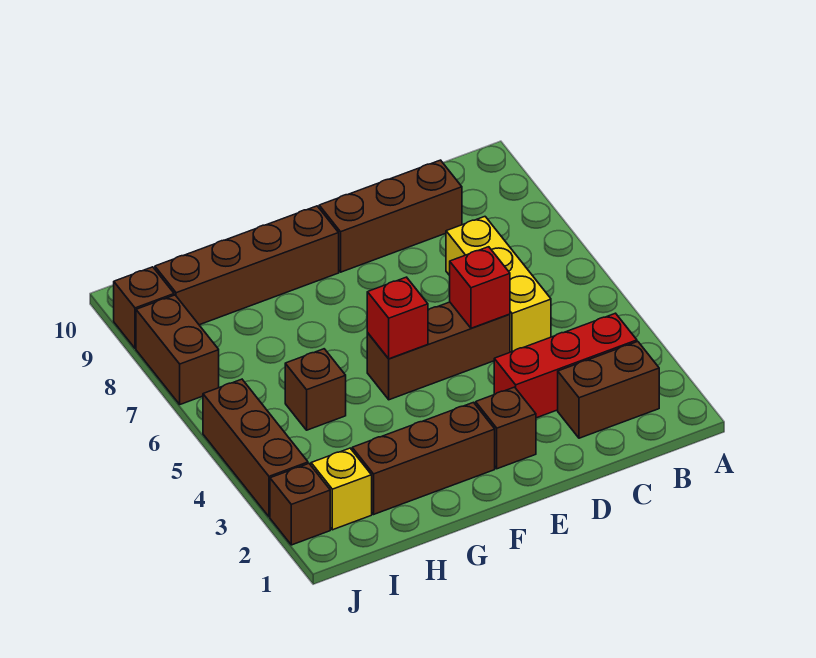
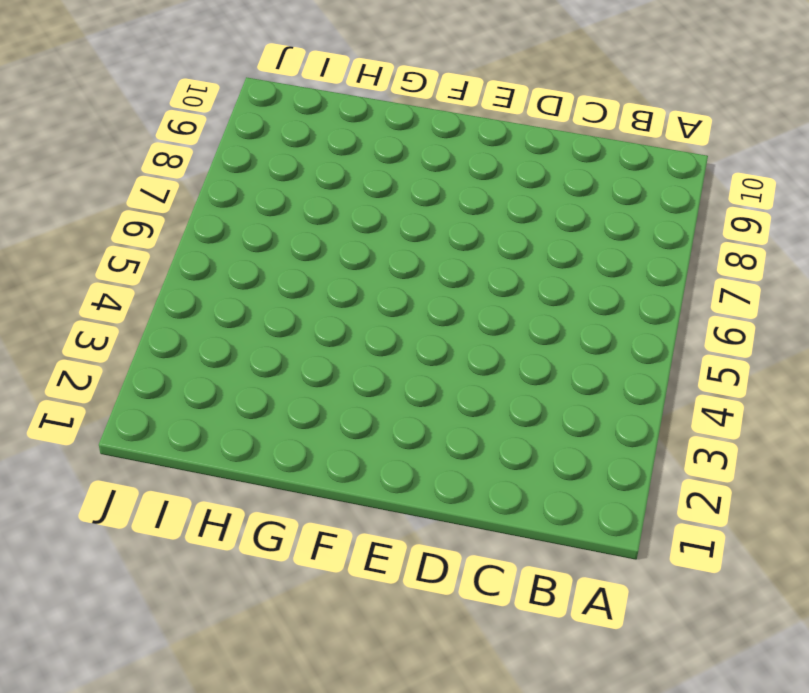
none -> brown brick B2:C2 level 1
none -> red brick B3:D3 level 1
none -> yellow brick C5:C7 level 1

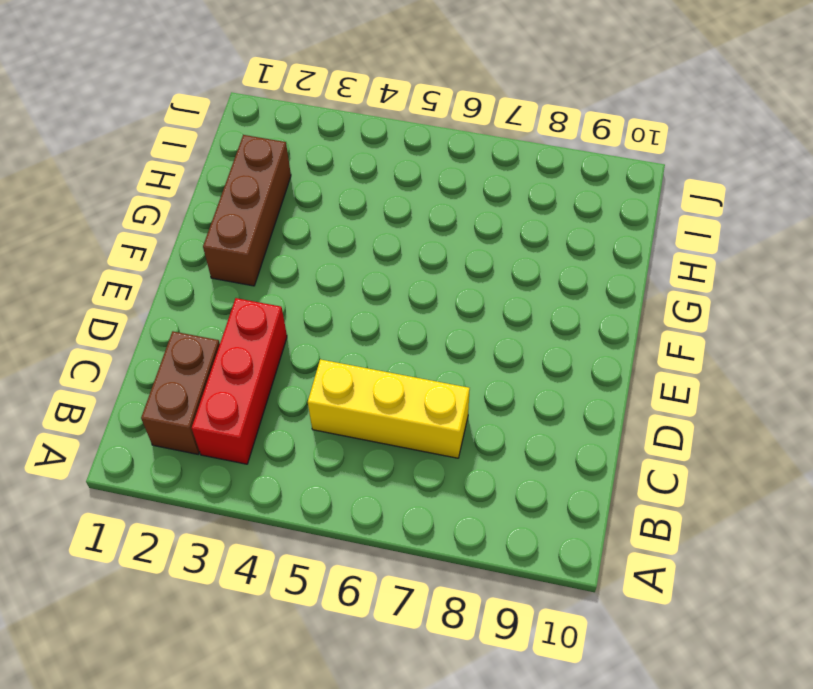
none -> brown brick C9:E9 level 1
none -> brown brick D5:F5 level 1
none -> brown brick E2 level 1

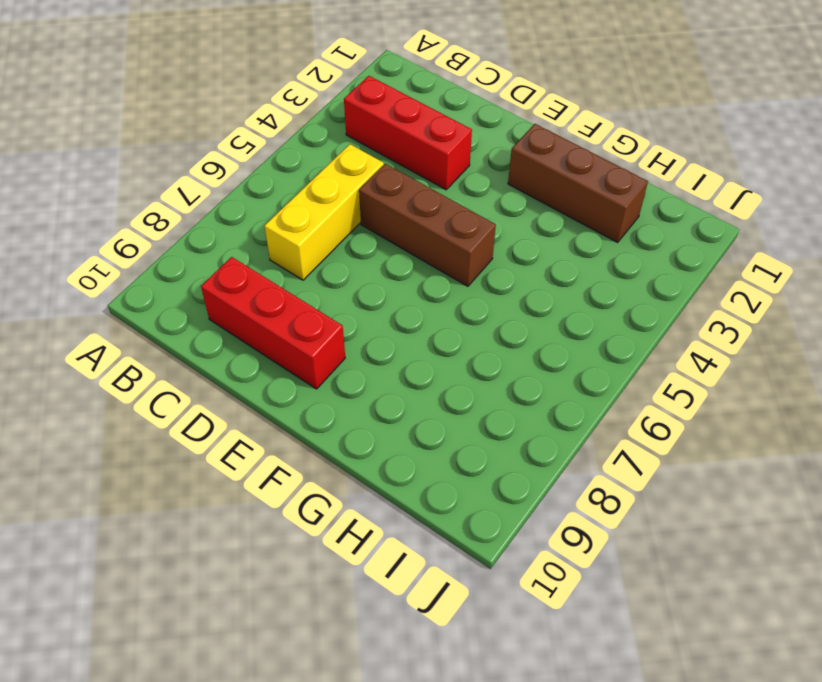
red brick C9:E9 level 1 -> brown brick C9:E9 level 1
none -> brown brick B2:C2 level 1
none -> brown brick E2 level 1
none -> brown brick F9:I9 level 1

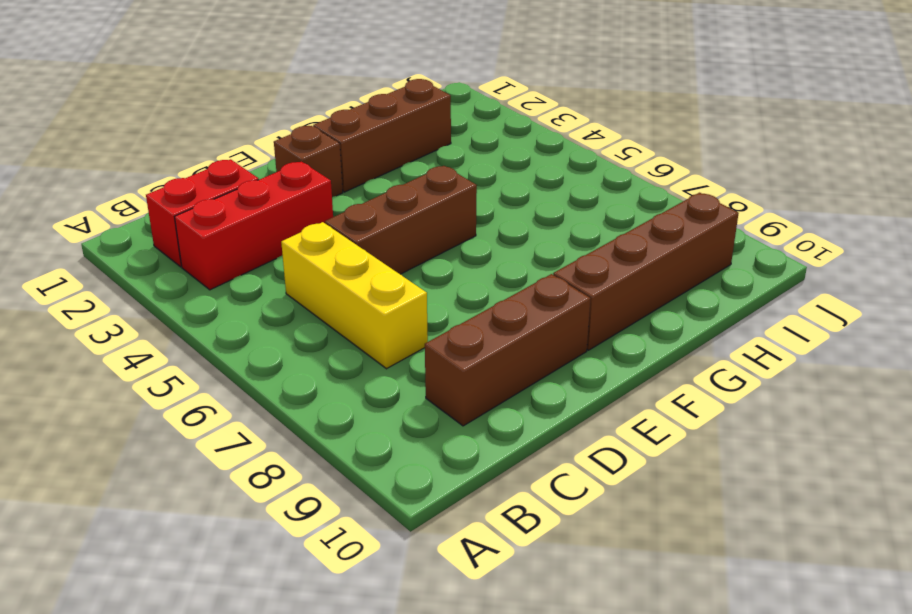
red brick B2:C2 level 1 -> brown brick B2:C2 level 1
none -> brown brick H5 level 1
none -> yellow brick I2 level 1
none -> brown brick J2 level 1

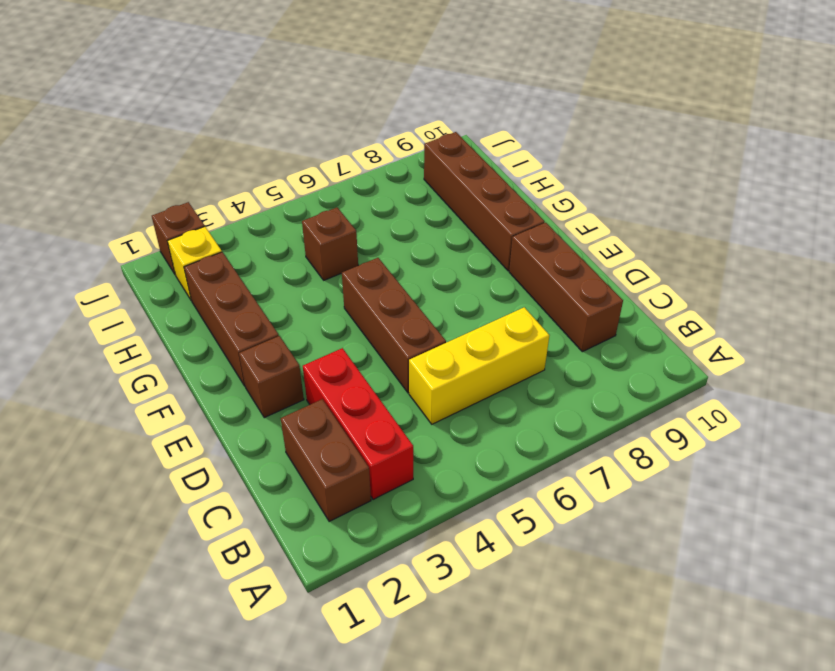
none -> brown brick J3:J5 level 1
none -> brown brick J7:J8 level 1
none -> brown brick J9 level 1

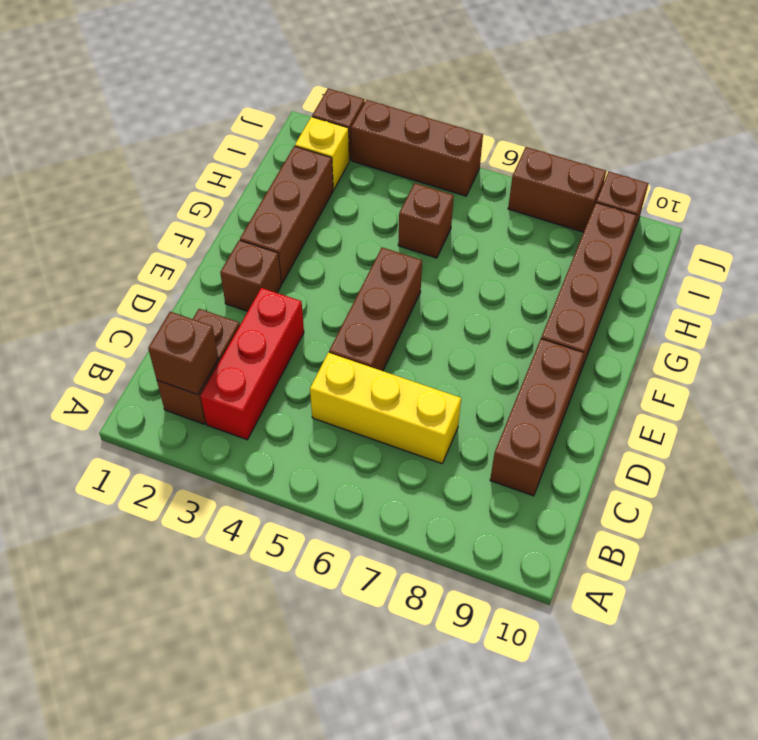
brown brick B2 level 2 -> none
none -> red brick D5 level 2
none -> red brick F5 level 2

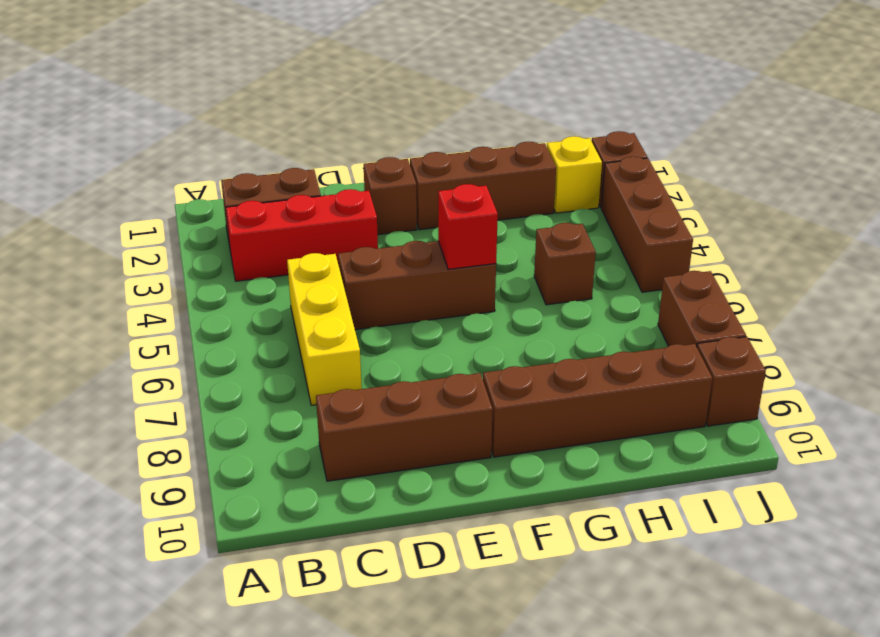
none -> red brick D5 level 2

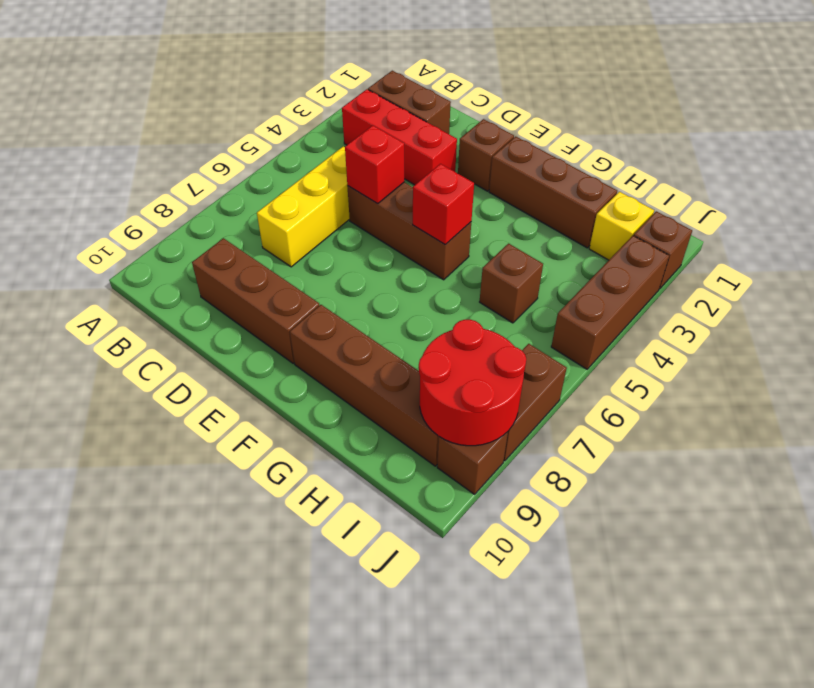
red round brick I8:J9 level 2 -> none

